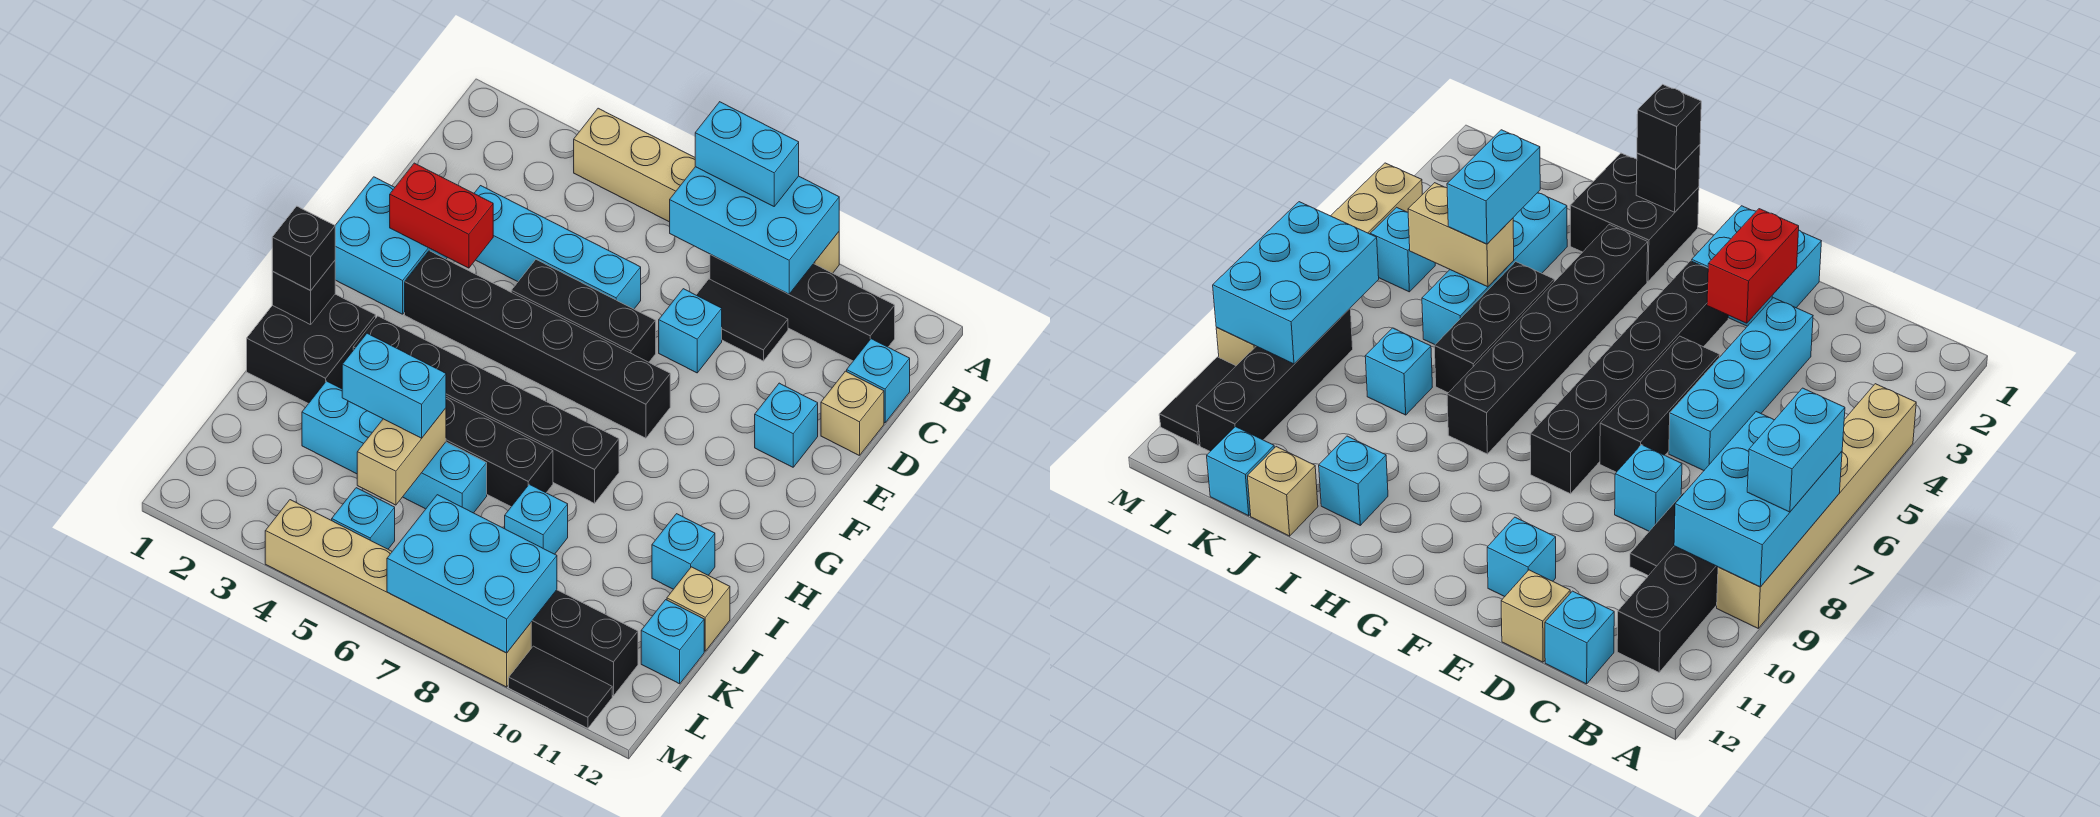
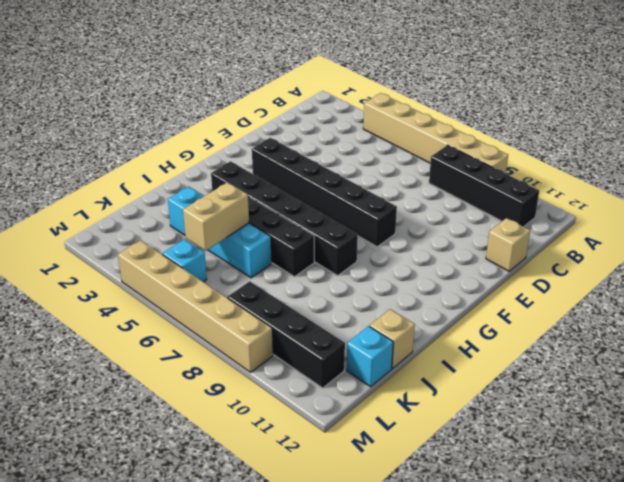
none -> black tile C8:C9 level 1
none -> cyan brick C12 level 1
none -> cyan brick D3:D6 level 1
none -> cyan brick D8 level 1

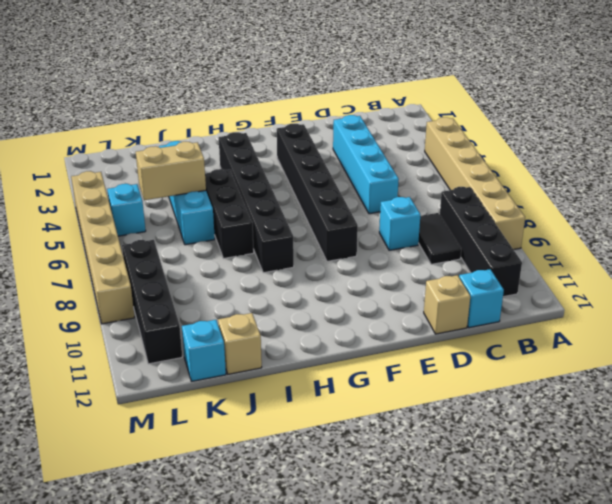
none -> cyan brick E1:F2 level 1
none -> black brick E5:E7 level 1
none -> cyan brick E11 level 1
none -> black brick H1:I2 level 1

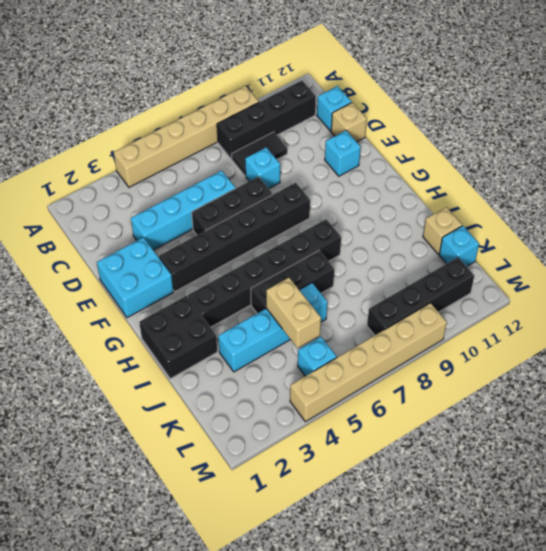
none -> cyan brick I11 level 1
none -> cyan brick J8 level 1
none -> black tile M10:M11 level 1
none -> cyan brick A7:B9 level 2

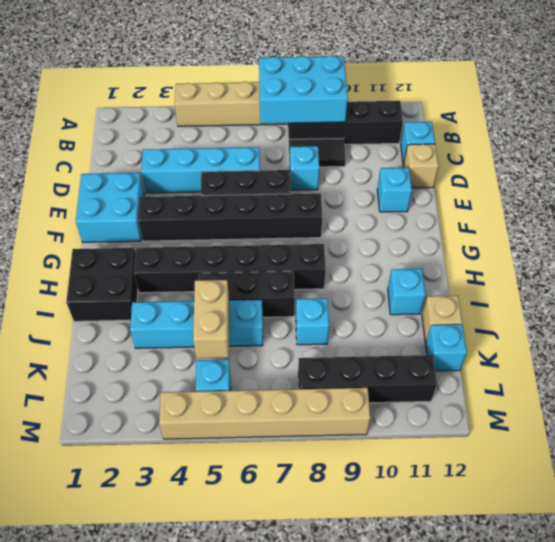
none -> black tile M10:M11 level 1
none -> red brick E2:E3 level 2
none -> black brick H1 level 2
none -> cyan brick L7:M9 level 2

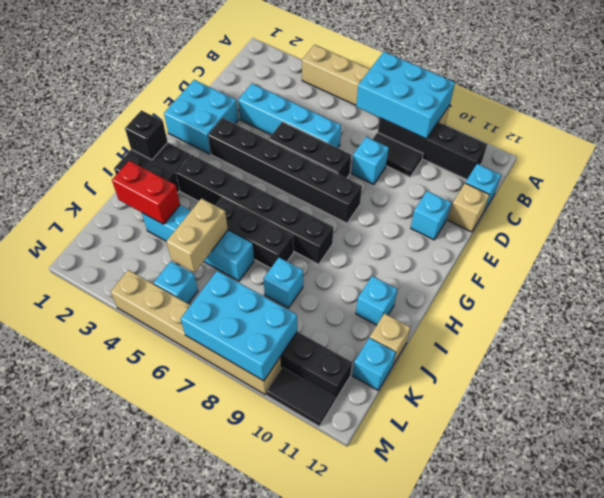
red brick J2:J3 level 2 -> red brick E2:E3 level 2
none -> cyan brick A7:A8 level 3
none -> black brick H1 level 3
none -> cyan brick J4:J5 level 3

